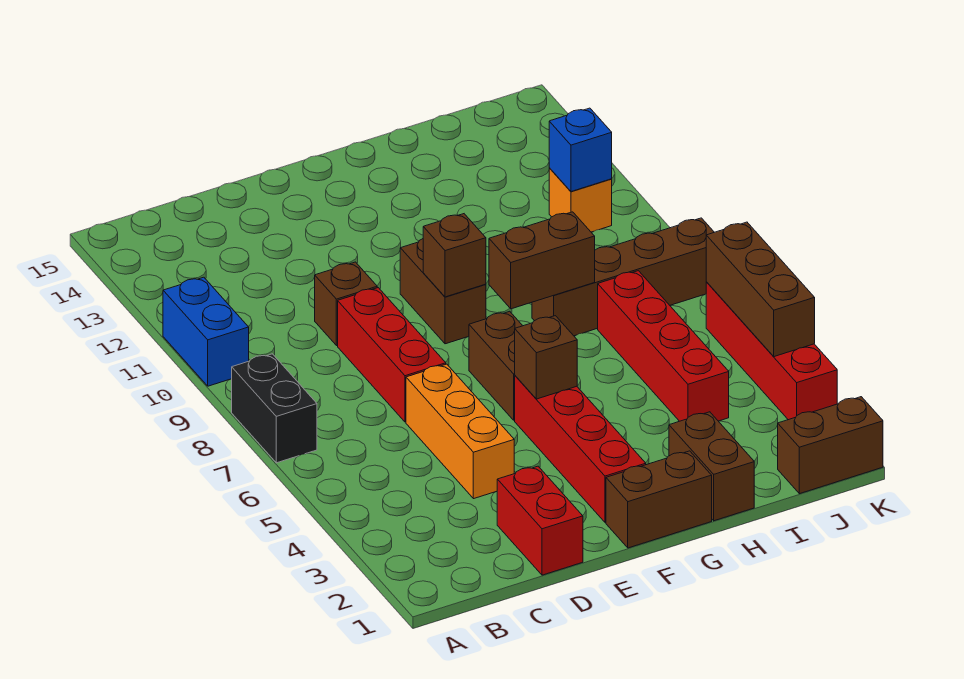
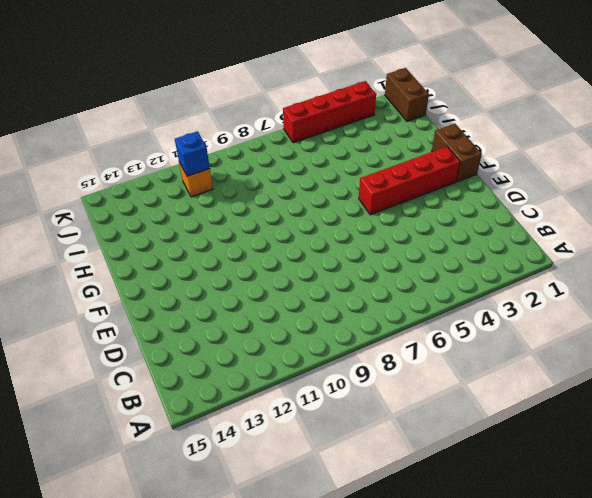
none -> black brick A7:A8 level 1
none -> blue brick A10:A11 level 1
none -> red brick D1:D2 level 1

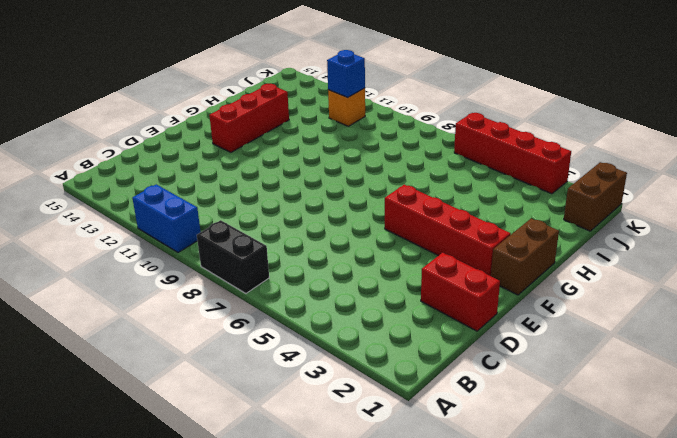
red brick F13:H13 level 1 -> red brick D7:D9 level 1
none -> orange brick D4:D6 level 1
none -> brown brick D10 level 1
none -> brown brick F6:F7 level 1

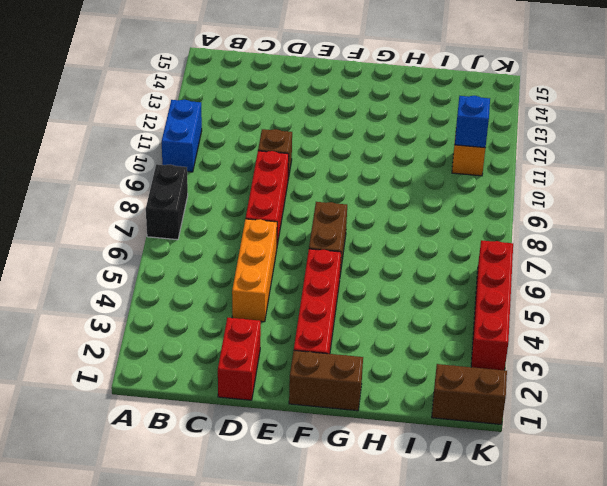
none -> brown brick F9:F10 level 1
none -> brown brick H1:H2 level 1
none -> brown brick H8:K8 level 1

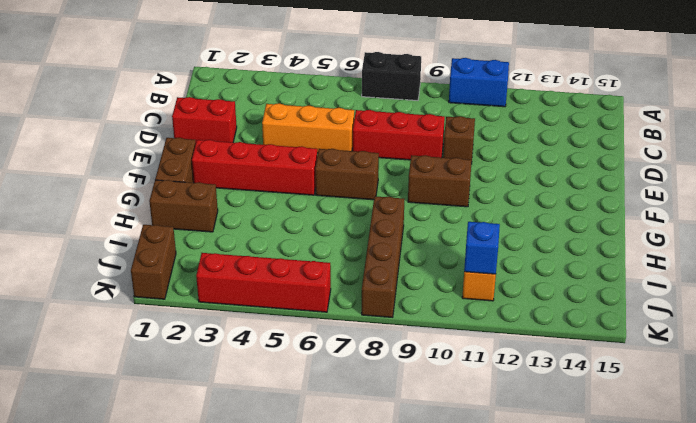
none -> red brick I4:I7 level 1
none -> brown brick F5 level 2
none -> brown brick F9 level 2

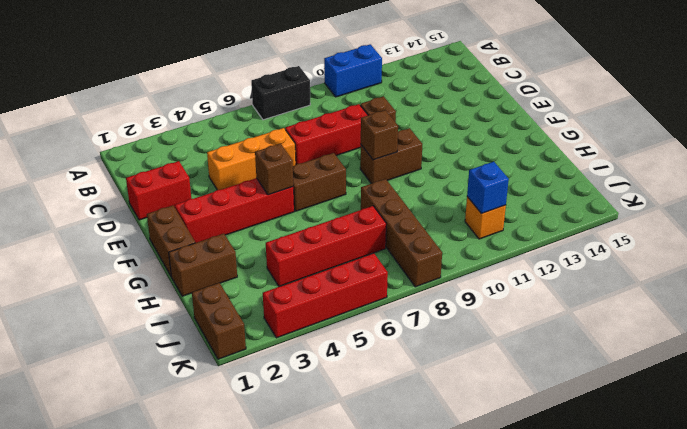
none -> brown brick G8:H8 level 2
none -> brown brick K4:K6 level 2

